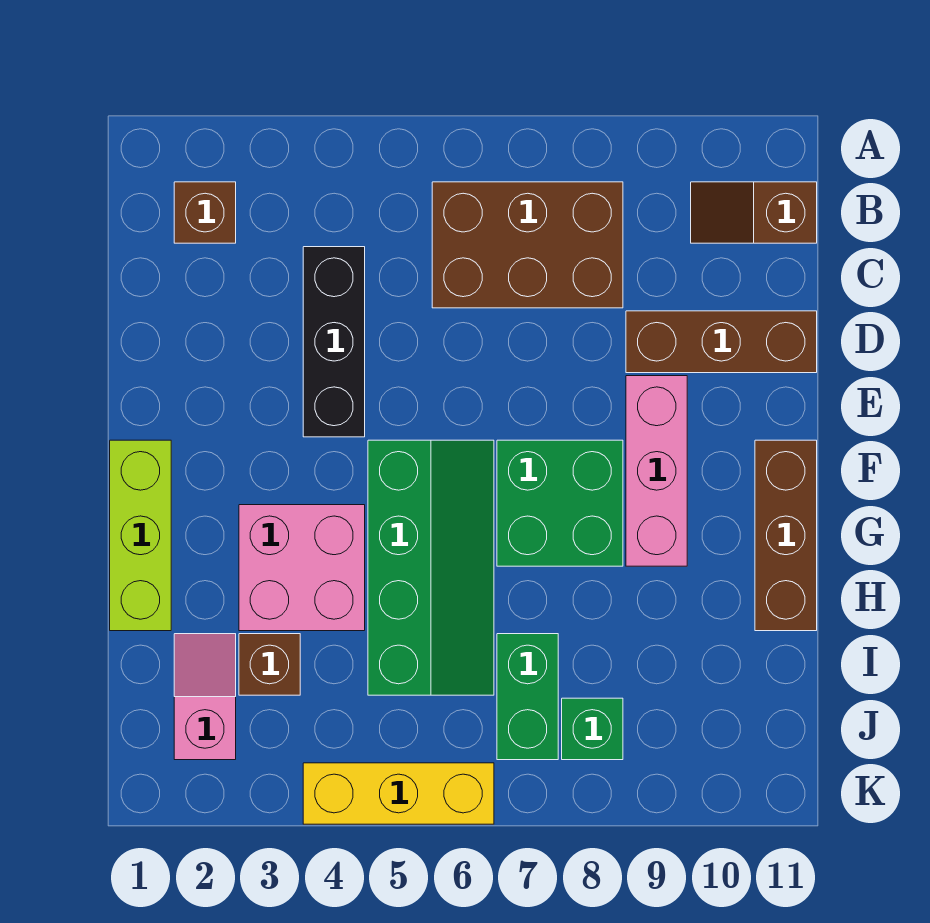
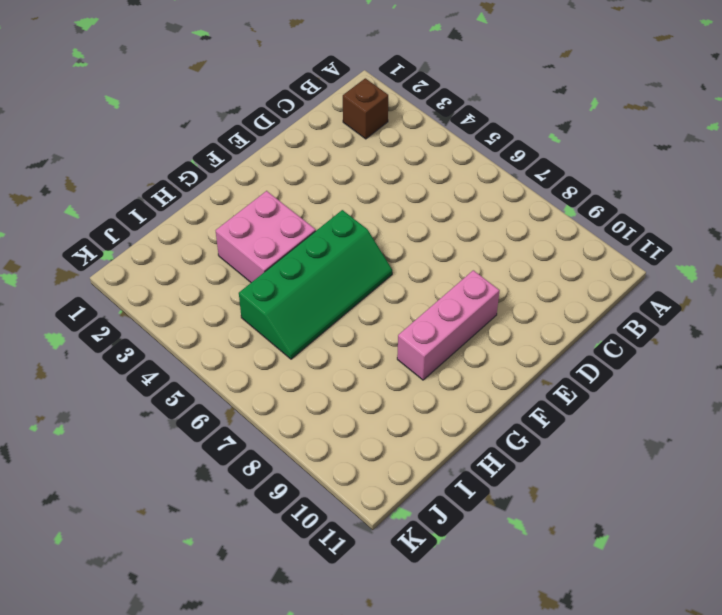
none -> brown brick B6:C8 level 1
none -> brown slope B10:B11 level 1 top 11
none -> black brick C4:E4 level 1

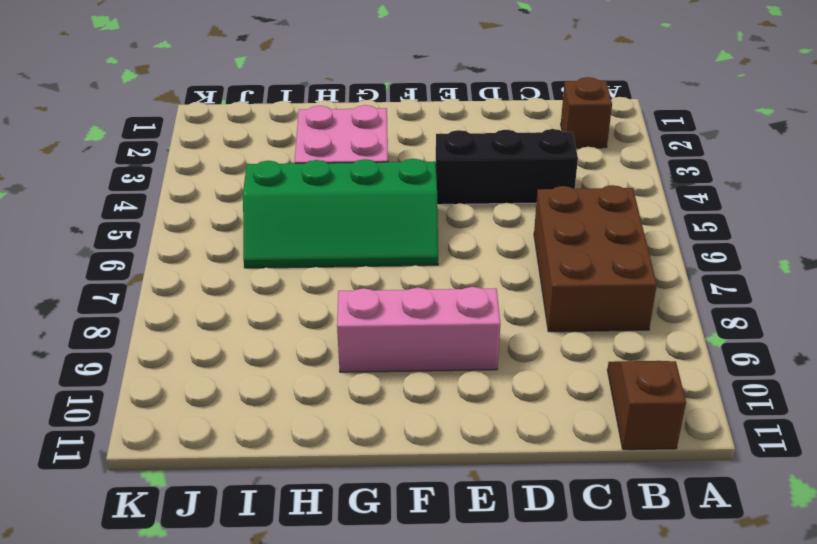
none -> brown brick D9:D11 level 1
none -> lime brick F1:H1 level 1
none -> green brick F7:G8 level 1

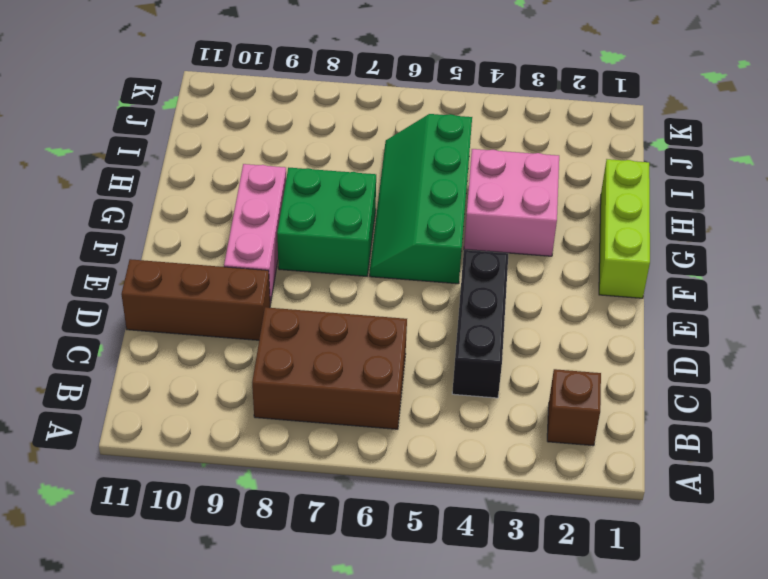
none -> brown slope B10:B11 level 1 top 11
none -> brown brick F11:H11 level 1
none -> pink slope I2:J2 level 1 top J

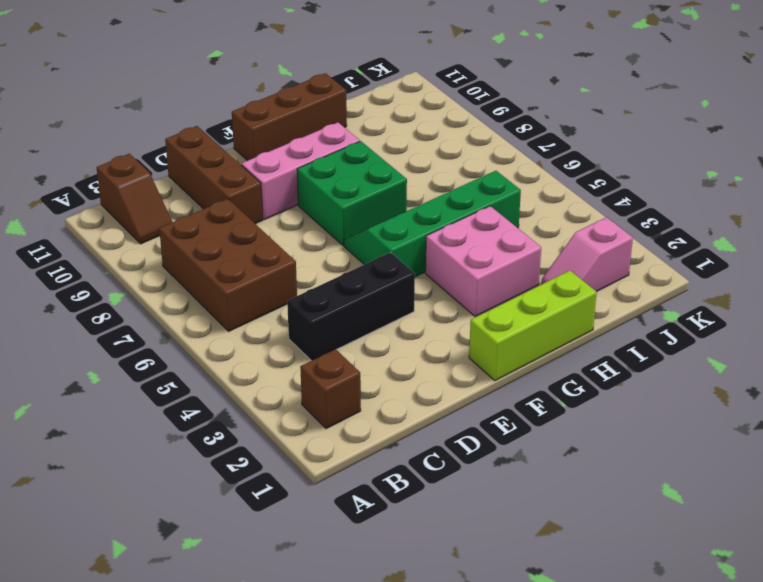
none -> brown brick I3 level 1
none -> green brick I7:J7 level 1
none -> green brick J8 level 1

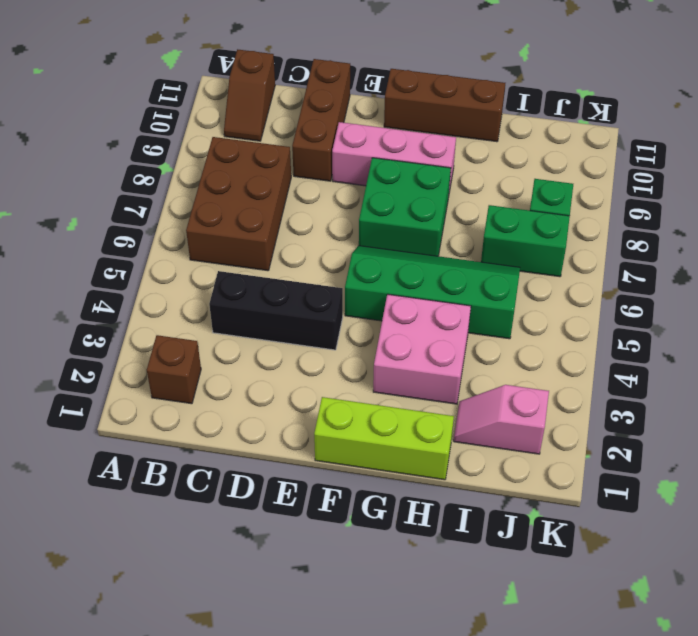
none -> brown brick I3 level 1
none -> yellow brick K4:K6 level 1

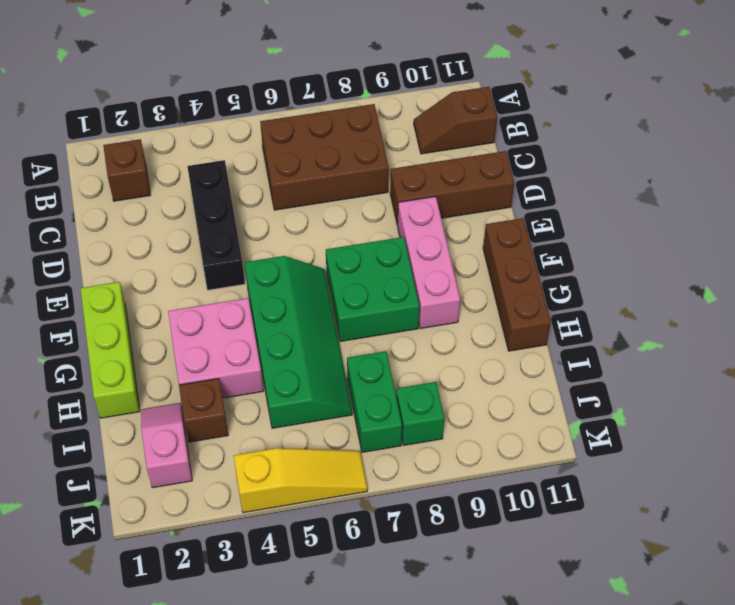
yellow slope K4:K6 level 1 top 4 -> yellow brick K4:K6 level 1

